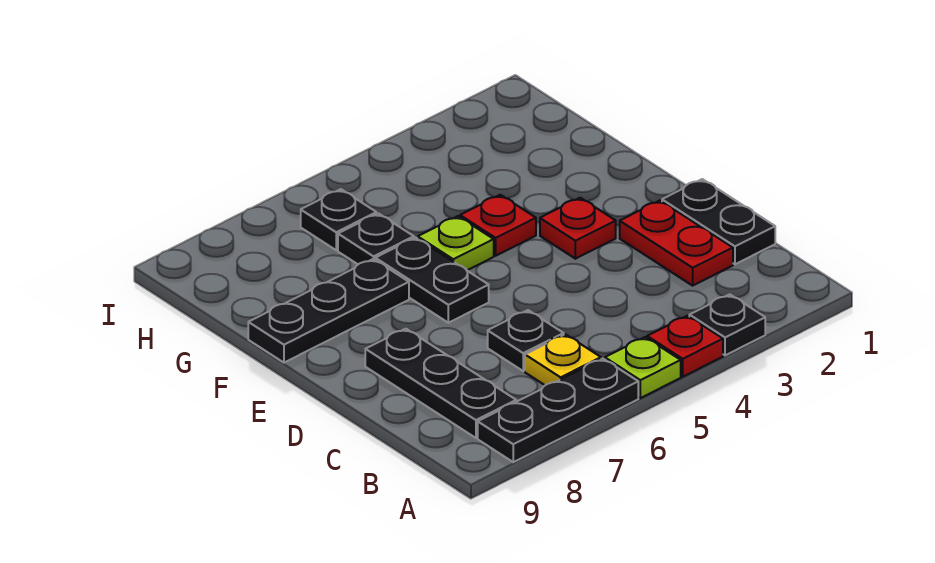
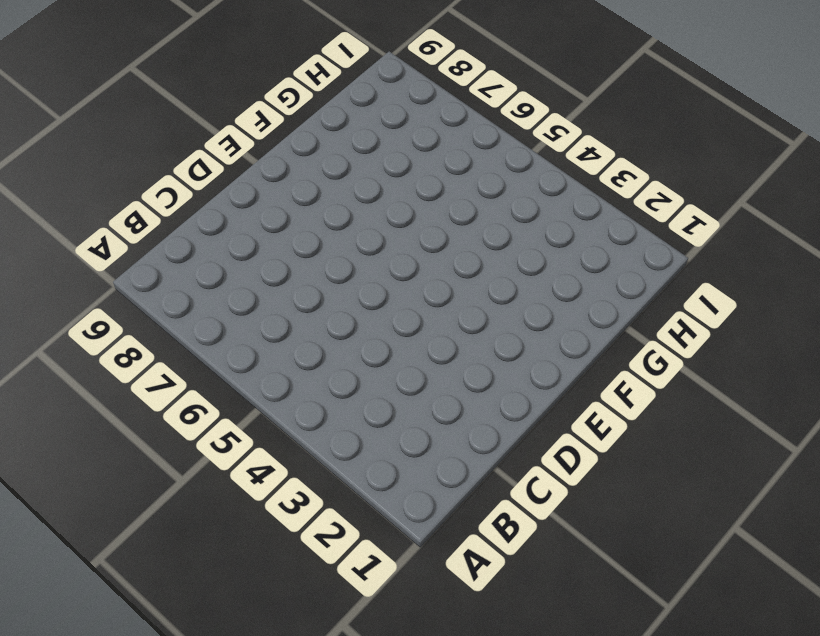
none -> black plate A3 level 1
none -> red plate A4 level 1
none -> lime plate A5 level 1

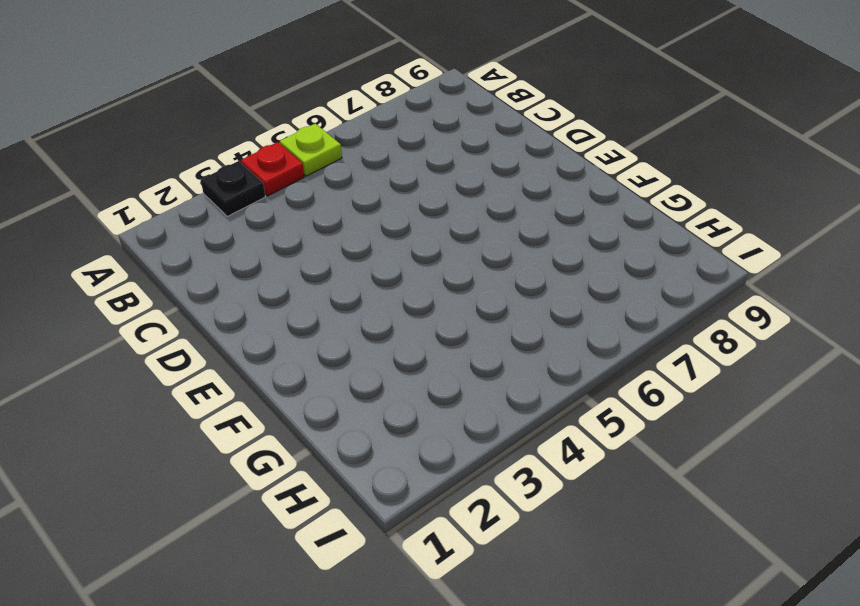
none -> black plate A6:A8 level 1
none -> yellow plate B6 level 1
none -> black plate B8:D8 level 1

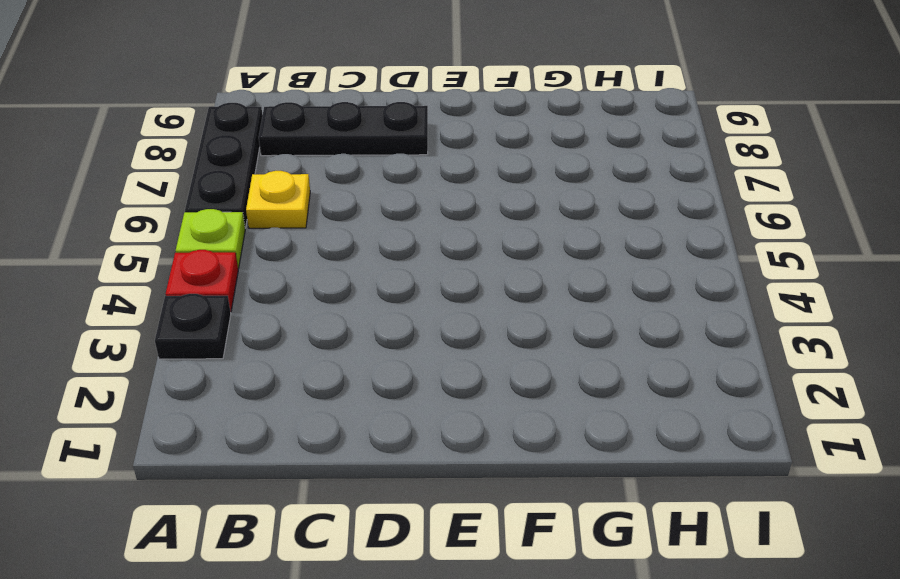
none -> black plate C1:D1 level 1
none -> red plate C2:D2 level 1
none -> black plate C6 level 1

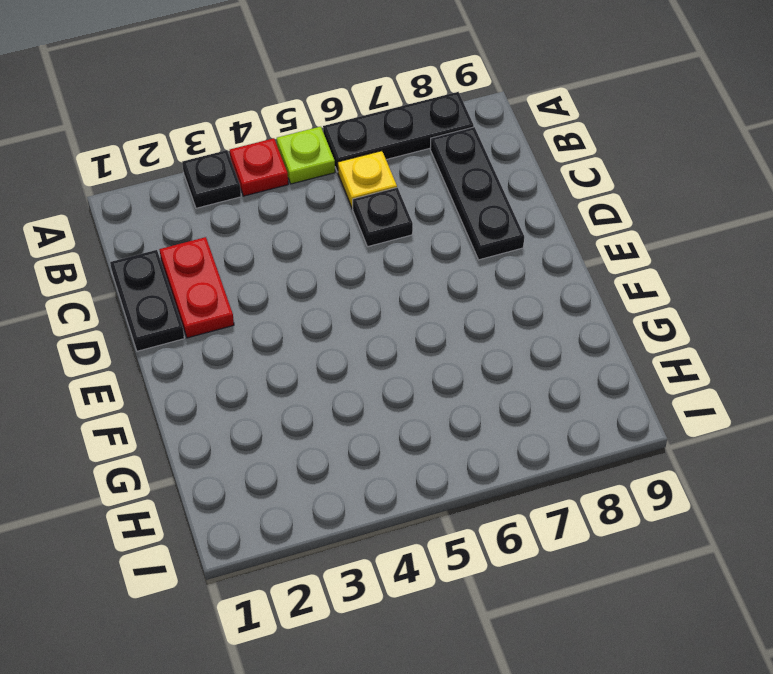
none -> red plate E3 level 1
none -> black plate E6:F6 level 1
none -> red plate F4 level 1

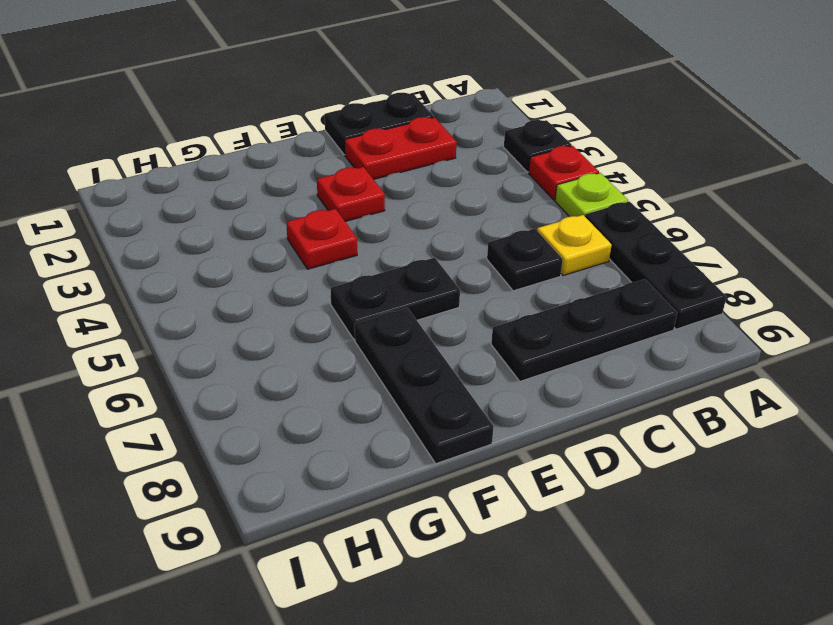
none -> lime plate F5 level 1
none -> black plate G6 level 1
none -> black plate H6 level 1

